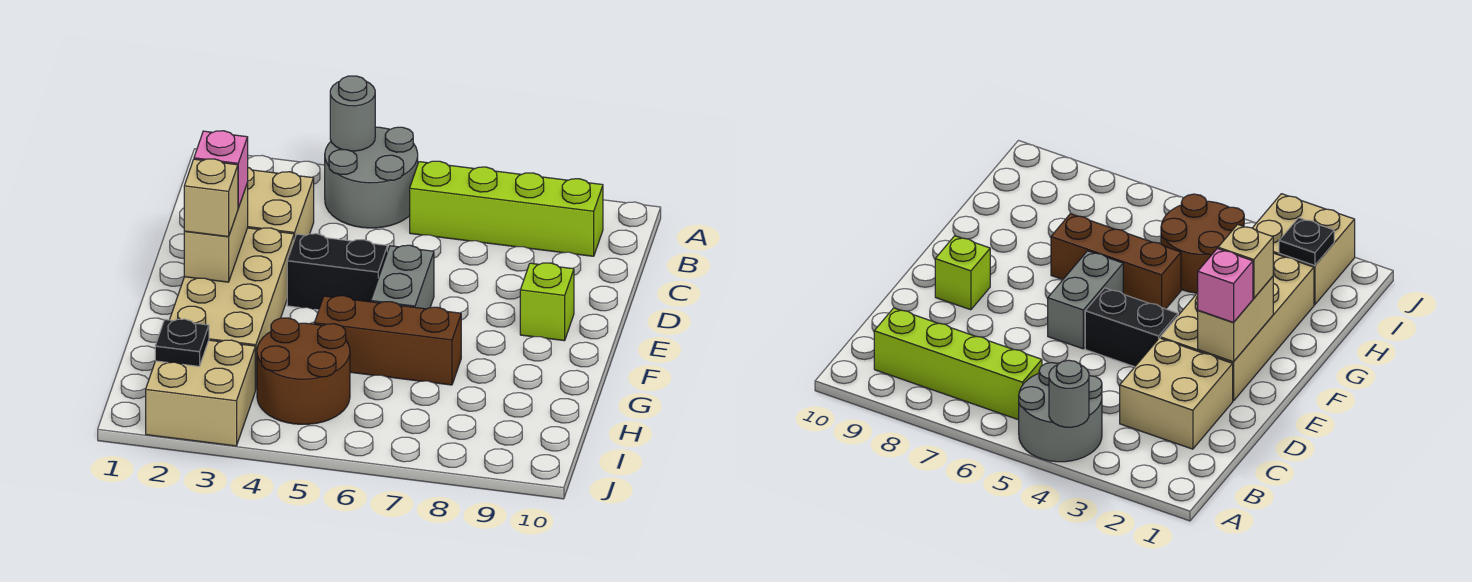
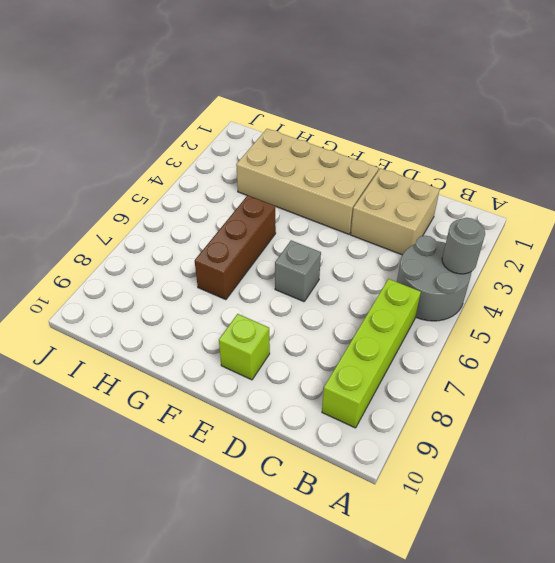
grey brick E6 level 1 -> grey brick E6:F6 level 1
none -> black brick E4:E5 level 1
none -> brown round brick H4:I5 level 1
none -> tan brick I2:J3 level 1

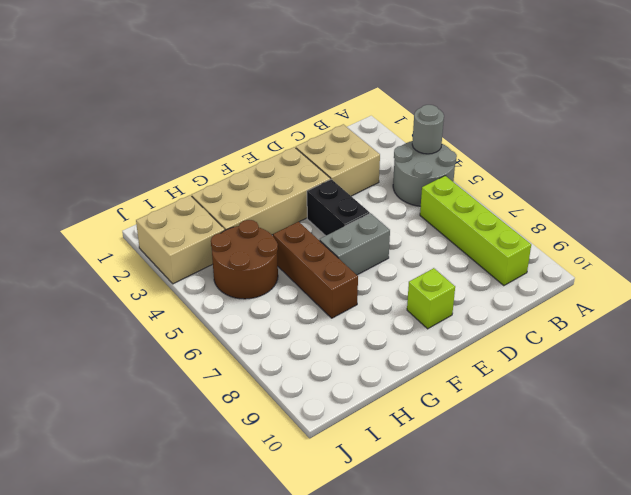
none -> tan brick E2:F2 level 2
none -> black plate I2 level 2
none -> pink brick E2 level 3

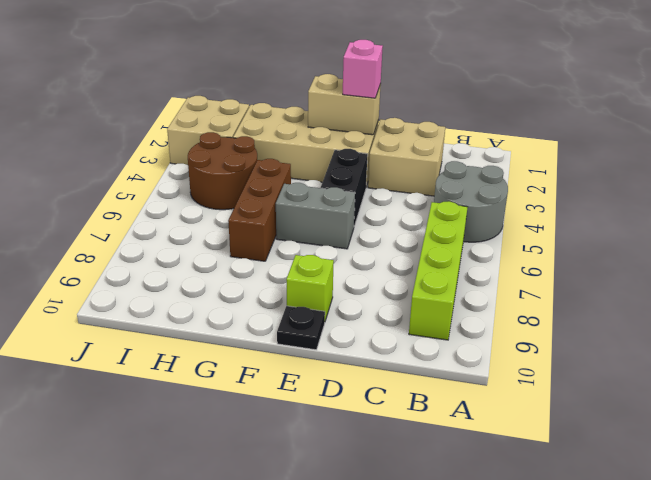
black plate E10 level 1 -> black plate I2 level 2
none -> grey round brick A4 level 2
none -> tan brick F2 level 3

